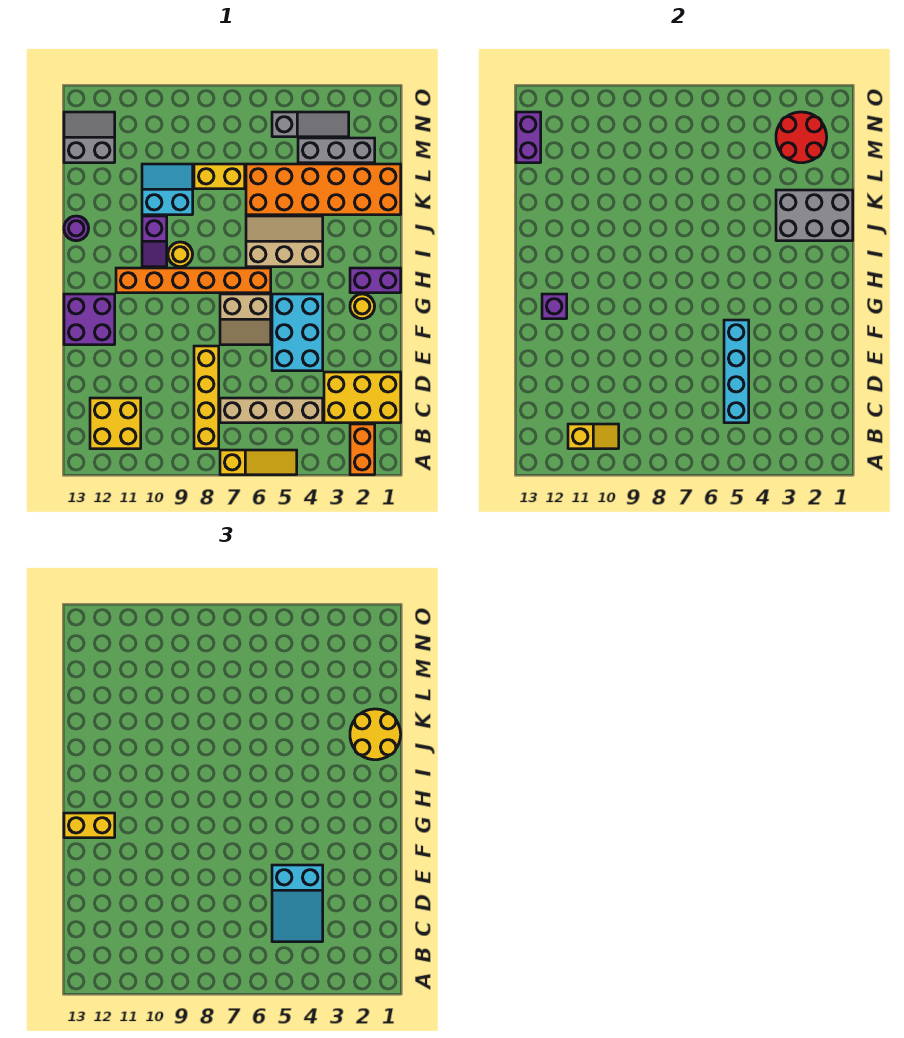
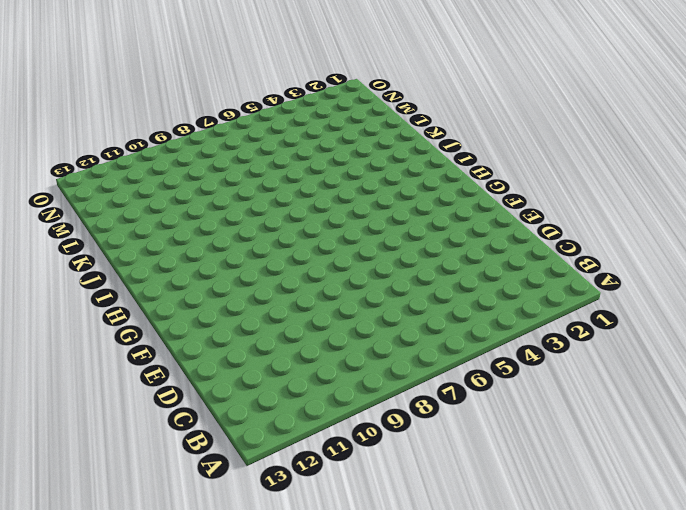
none -> orange brick A2:B2 level 1
none -> yellow slope A5:A7 level 1 top 7
none -> yellow brick B8:E8 level 1
none -> yellow brick B11:C12 level 1

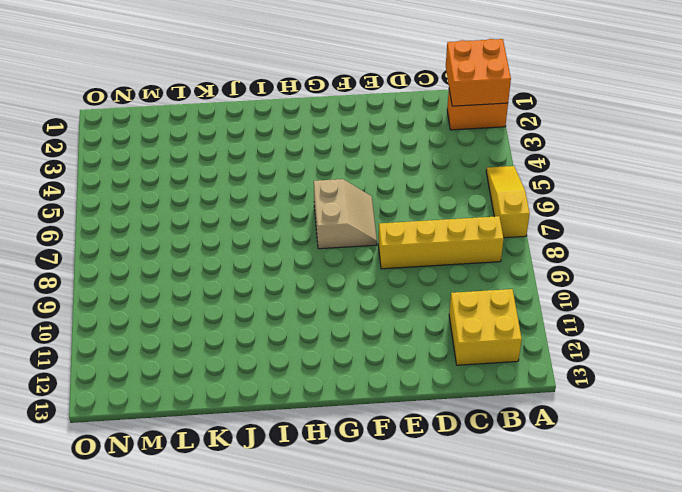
orange brick A1:B2 level 2 -> none
none -> yellow brick C1:D3 level 1
none -> tan brick C4:C7 level 1
none -> cyan brick E4:G5 level 1
none -> purple brick F12:G13 level 1

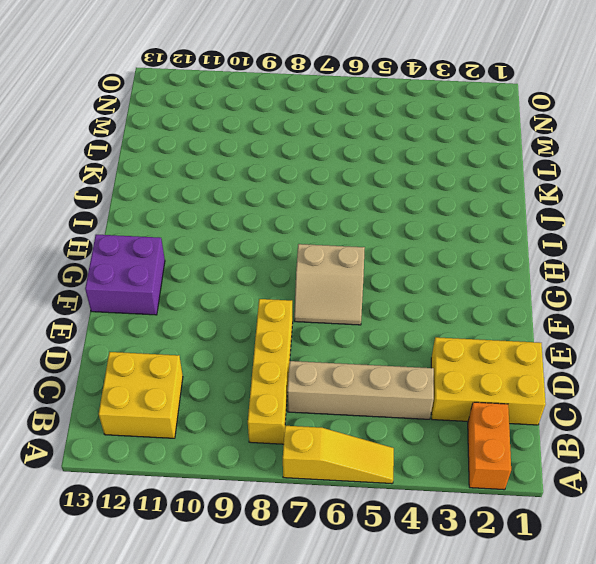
none -> cyan brick E4:G5 level 1
none -> yellow round brick G2 level 1
none -> purple brick H1:H2 level 1
none -> orange brick H6:H11 level 1

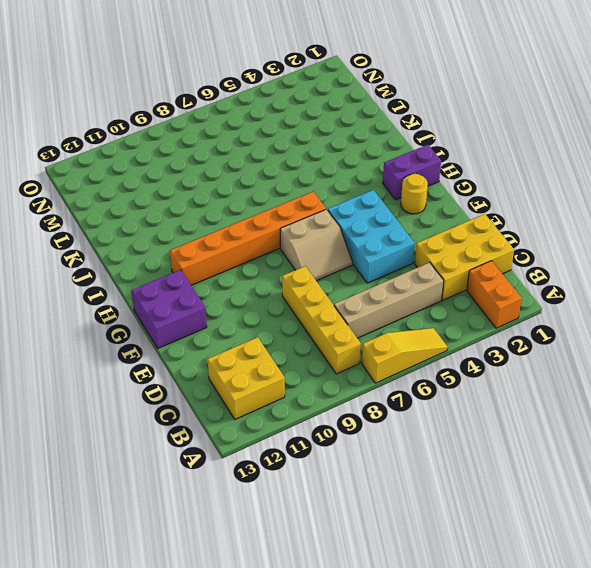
none -> tan slope I4:J6 level 1 top I
none -> yellow round brick I9 level 1
none -> purple slope I10:J10 level 1 top J
none -> purple round brick J13 level 1

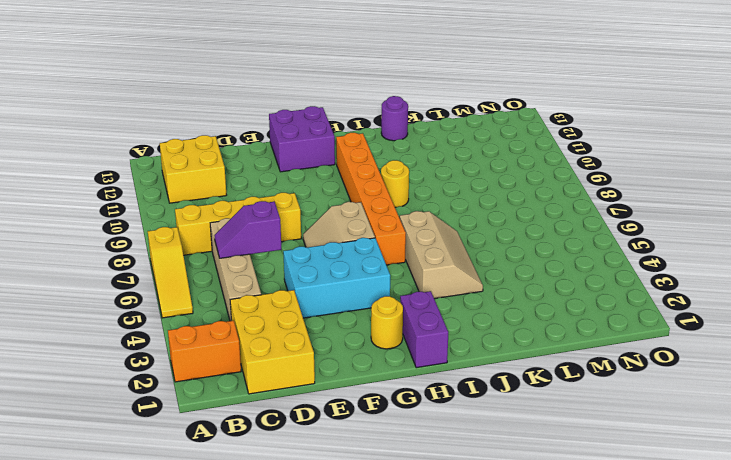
purple slope C6:D6 level 2 top D -> purple slope I10:J10 level 1 top J
none -> orange brick K1:L6 level 1
none -> cyan slope K9:L10 level 1 top K
none -> yellow brick L7:L8 level 1
none -> grey brick M2:M4 level 1

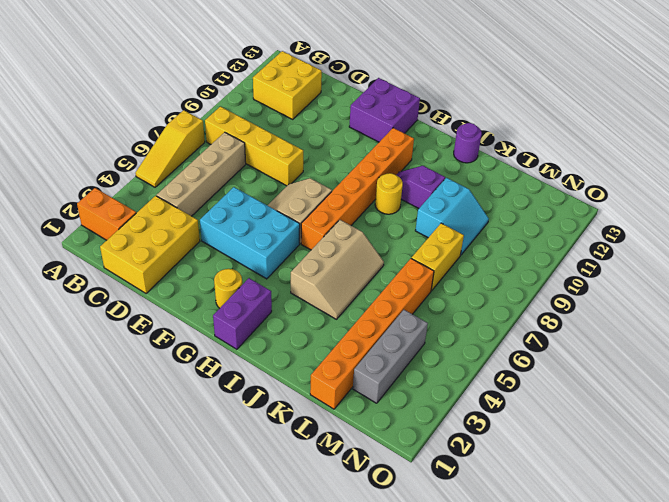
orange brick L1:L6 level 1 -> orange brick K1:L6 level 1
none -> grey slope M12:N13 level 1 top M
none -> grey slope N3:N5 level 1 top 5
none -> yellow slope B10:B11 level 2 top 11
none -> cyan brick C5:F5 level 2

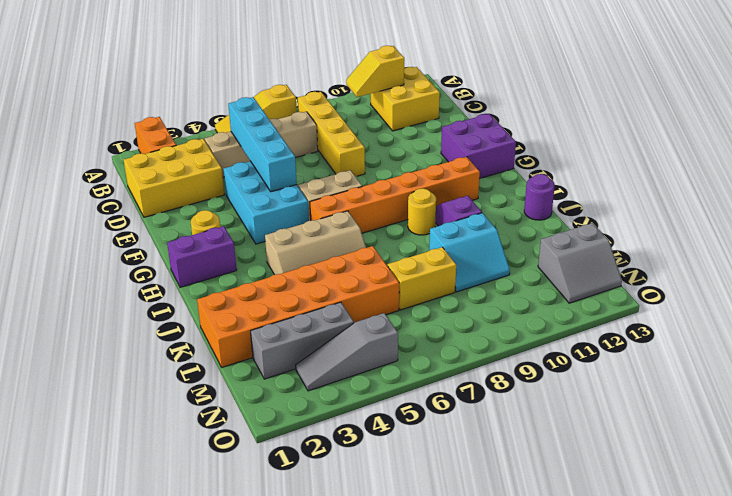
none -> purple brick G12 level 2
none -> grey brick J1:K3 level 2
none -> red round brick M2:N3 level 2
none -> purple brick M13:N13 level 2

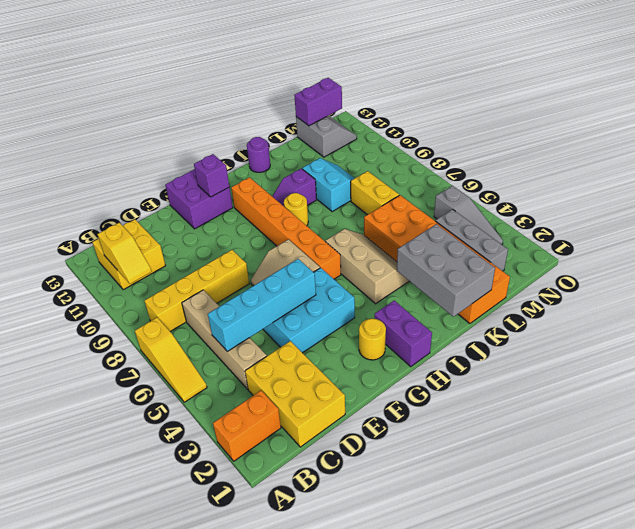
none -> red round brick M2:N3 level 2
none -> cyan slope C4:E5 level 3 top E
none -> yellow brick G12:G13 level 3
none -> yellow round brick J1:K2 level 3

